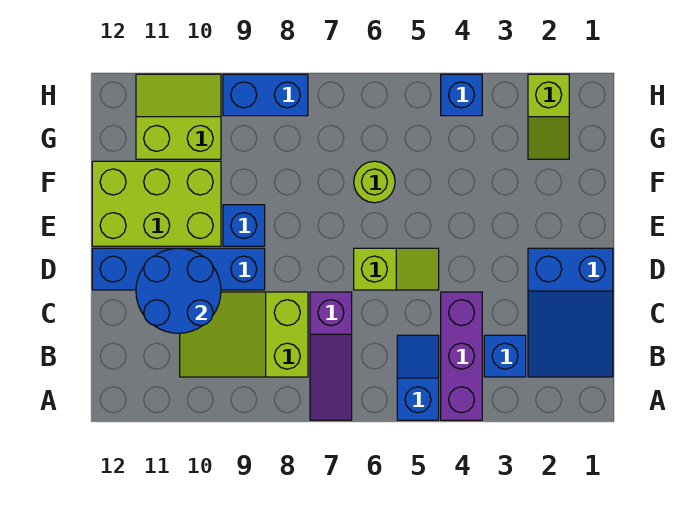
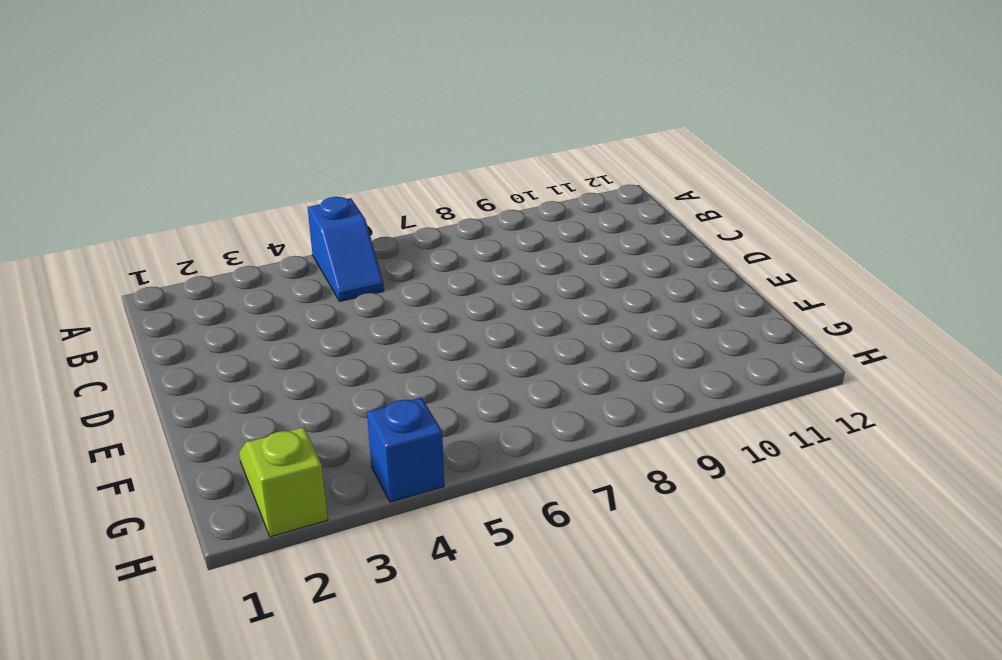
none -> purple brick A4:C4 level 1
none -> purple slope A7:C7 level 1 top C
none -> blue slope B1:D2 level 1 top D

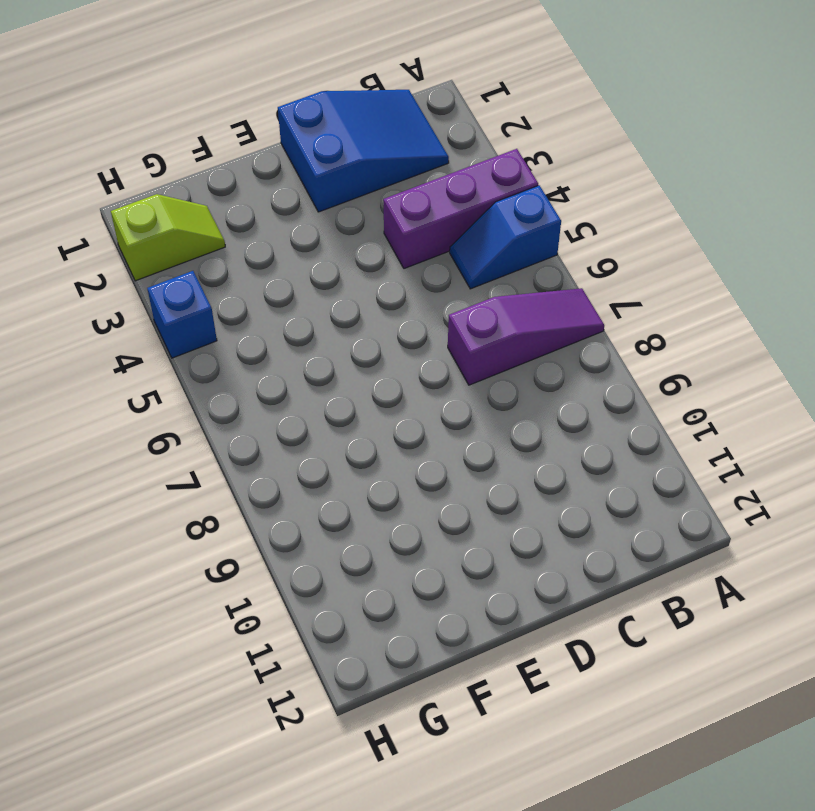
none -> blue brick B3 level 1
none -> lime slope B8:C10 level 1 top 8
none -> lime slope D5:D6 level 1 top 6

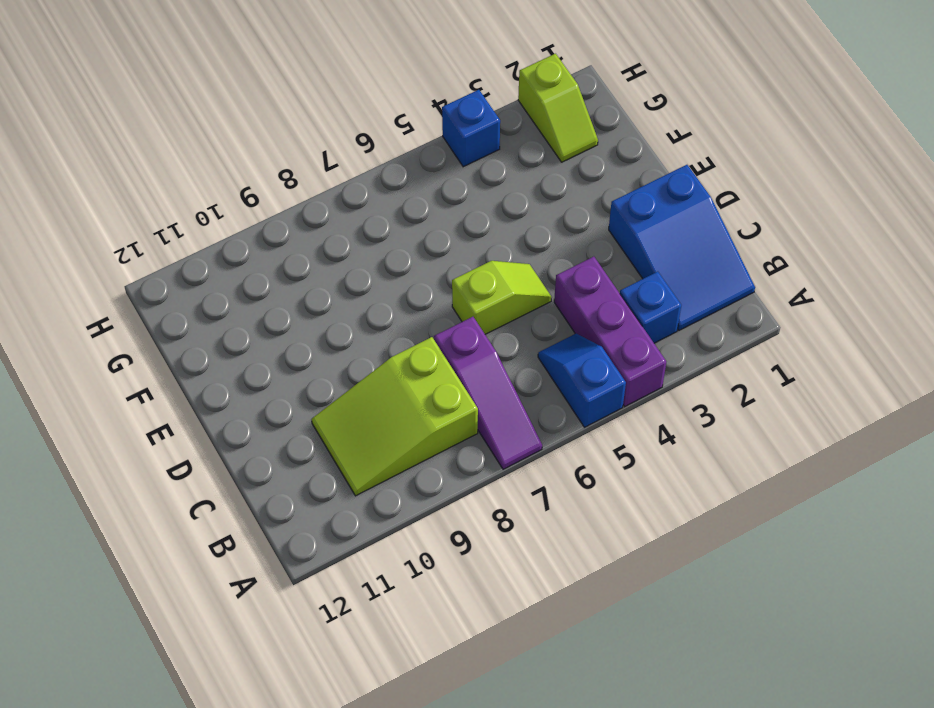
none -> blue brick D9:D12 level 1
none -> blue brick E9 level 1
none -> lime brick E10:F12 level 1

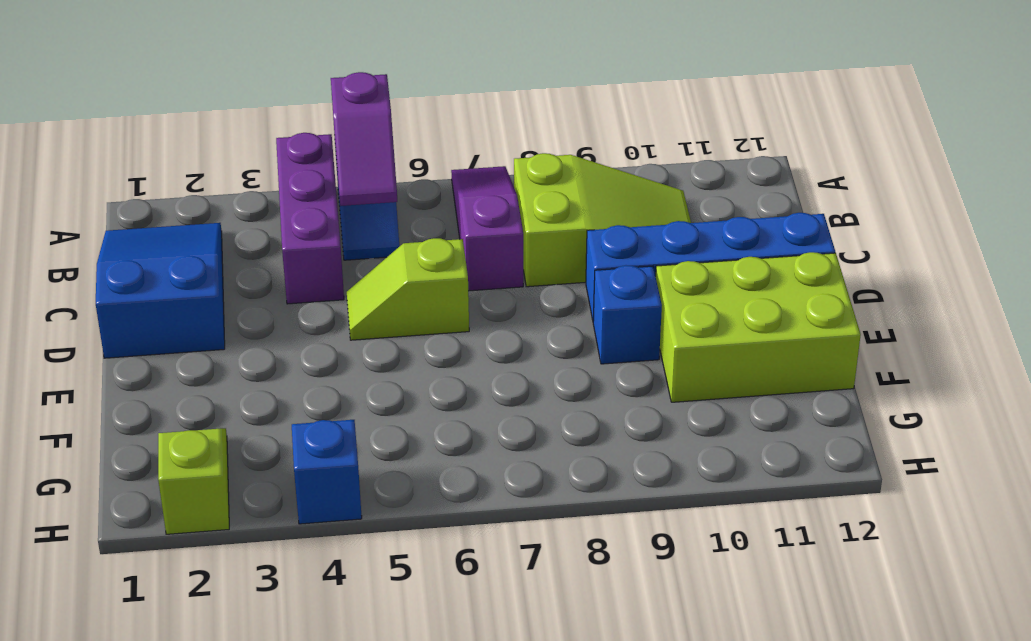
purple slope A5:B5 level 2 top A -> none
none -> blue brick B3 level 1
none -> lime round brick F6 level 1
none -> lime slope G10:H11 level 1 top G

